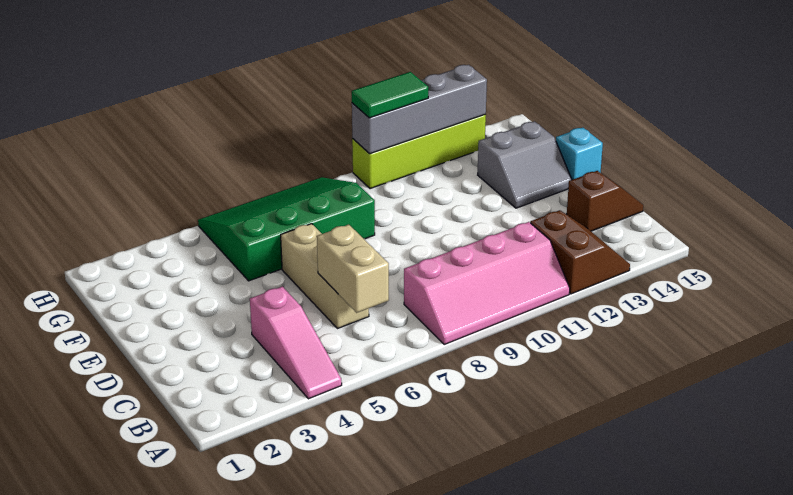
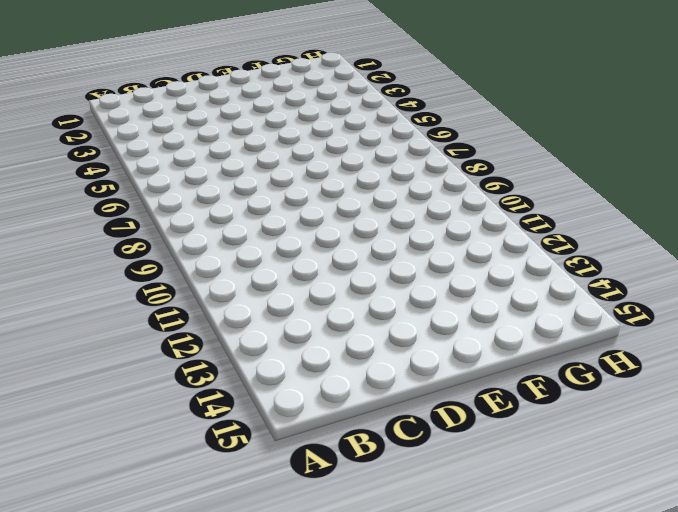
none -> pink slope A4:C4 level 1 top C
none -> pink slope A8:B11 level 1 top B
none -> brown slope A12:B13 level 1 top 12

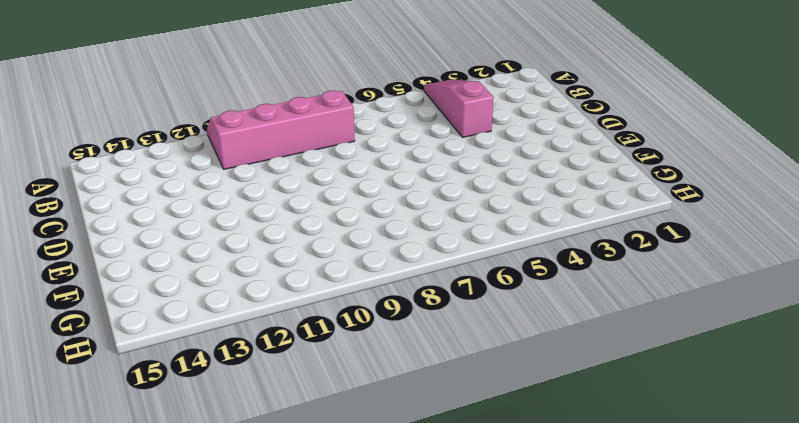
none -> brown slope A12:B13 level 1 top 12
none -> tan brick C6:E6 level 1
none -> brown slope C14:C15 level 1 top 14

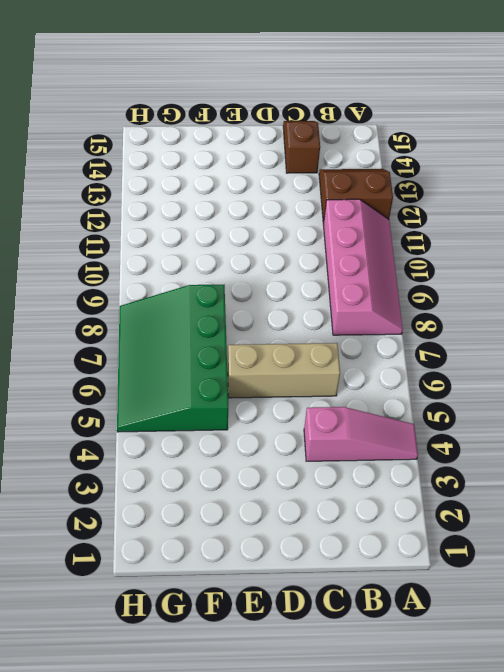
none -> grey slope E13:F14 level 1 top F
none -> cyan brick E15 level 1
none -> lime brick H10:H13 level 1

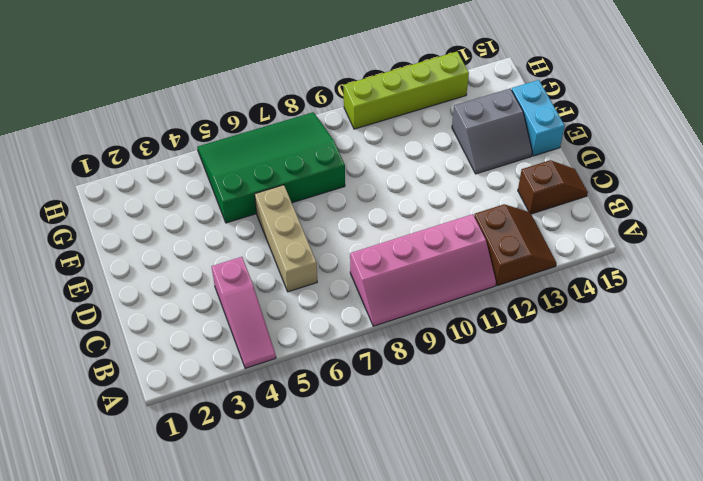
cyan brick E15:F15 level 1 -> cyan brick E15 level 1
none -> tan brick B6:C6 level 2
none -> grey brick H10:H13 level 2
none -> green tile H10:H11 level 3

